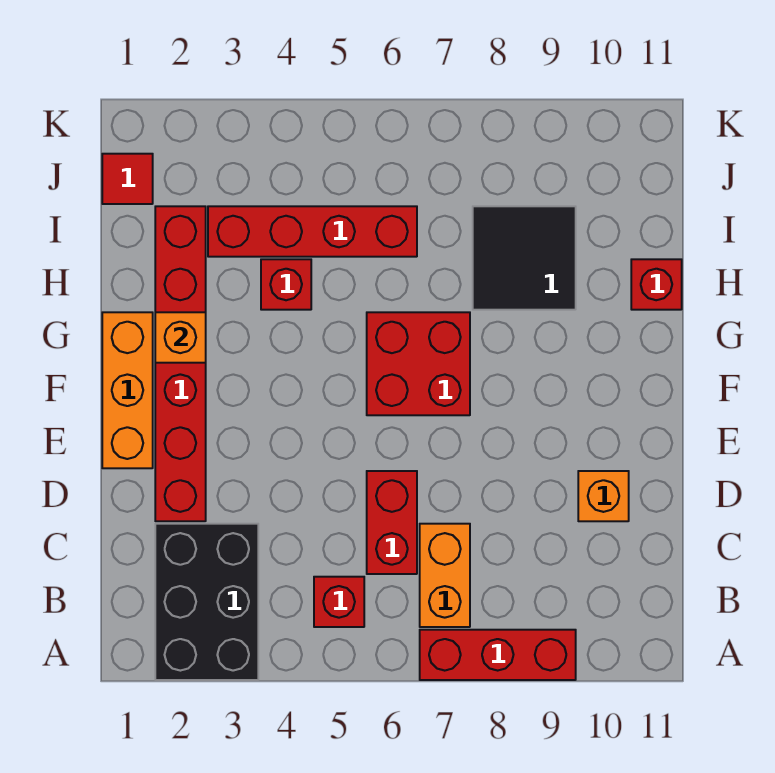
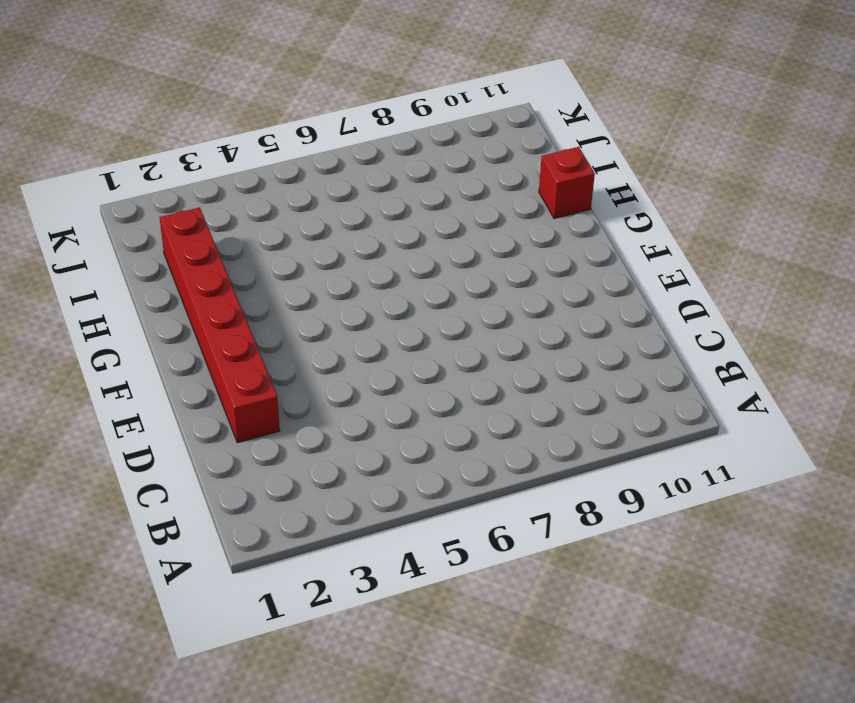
none -> black brick A2:C3 level 1
none -> red brick A7:A9 level 1
none -> red brick B5 level 1

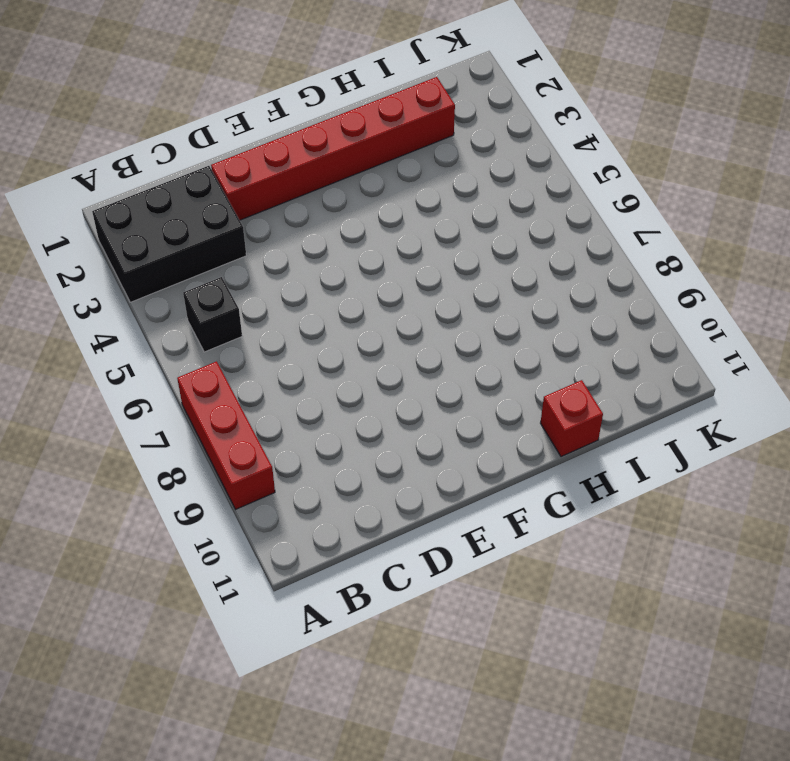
black brick B5 level 1 -> red brick B5 level 1
none -> orange brick B7:C7 level 1
none -> red brick C6:D6 level 1
none -> orange brick D10 level 1

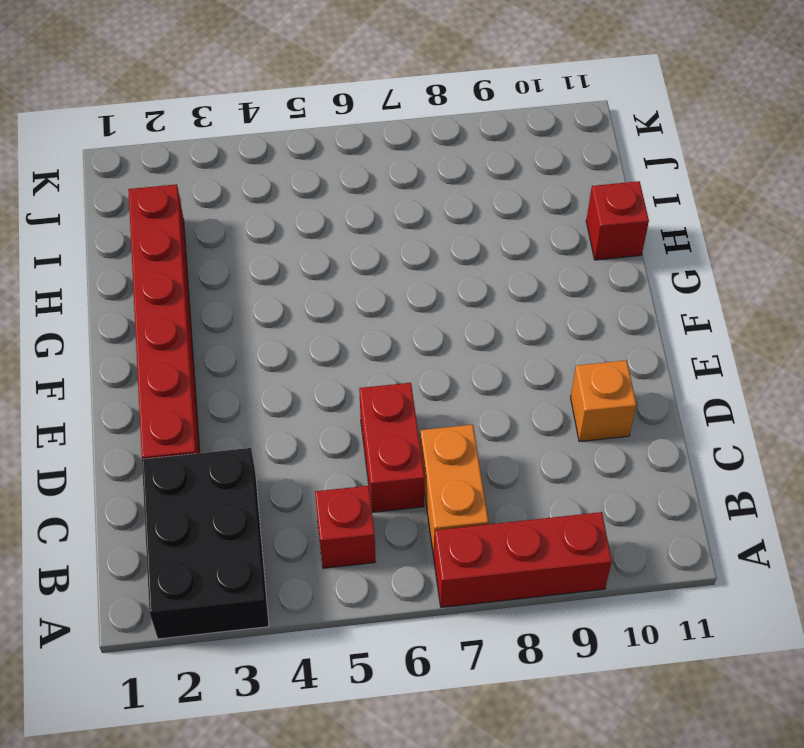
none -> orange brick E1:G1 level 1
none -> red brick F6:G7 level 1
none -> red brick H4 level 1

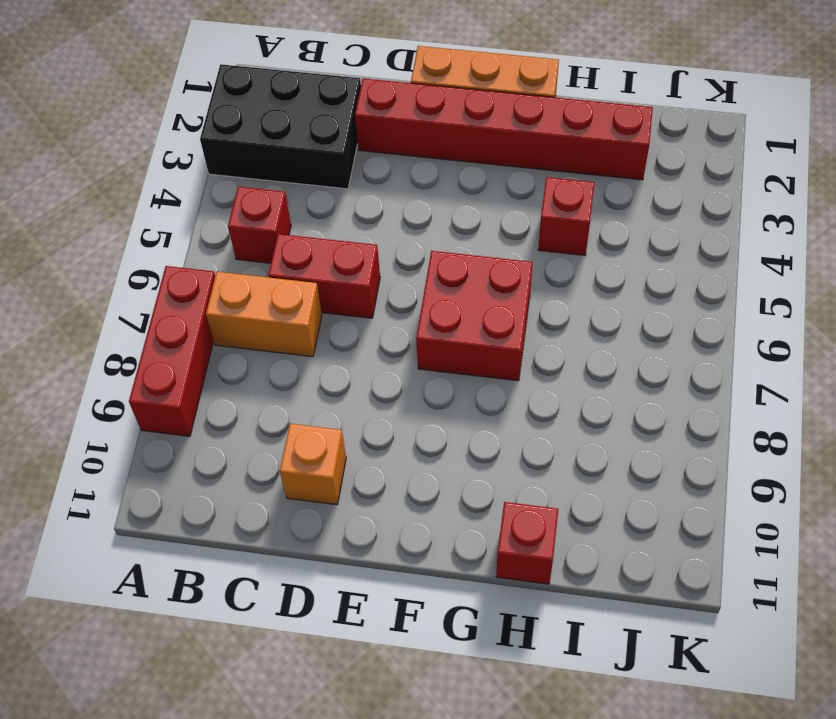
none -> black tile H8:I9 level 1
none -> red brick I3:I6 level 1
none -> red tile J1 level 1

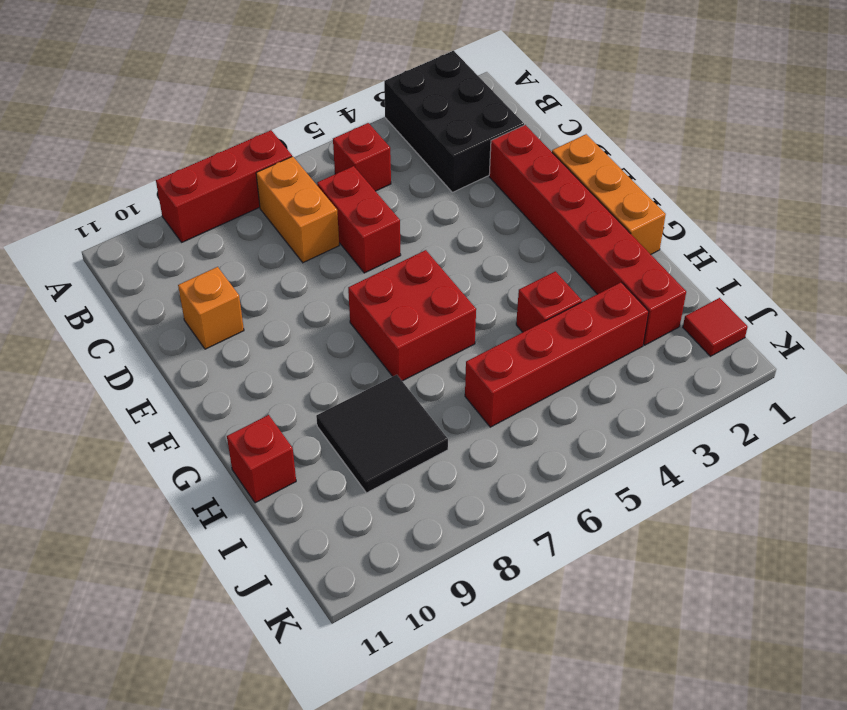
none -> orange brick G2 level 2

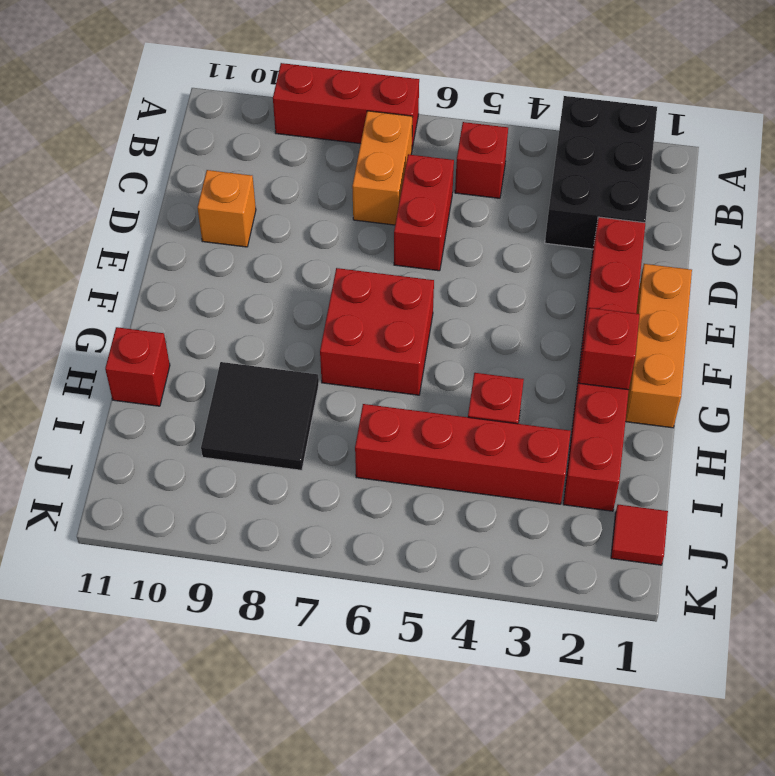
red brick G2 level 2 -> orange brick G2 level 2

